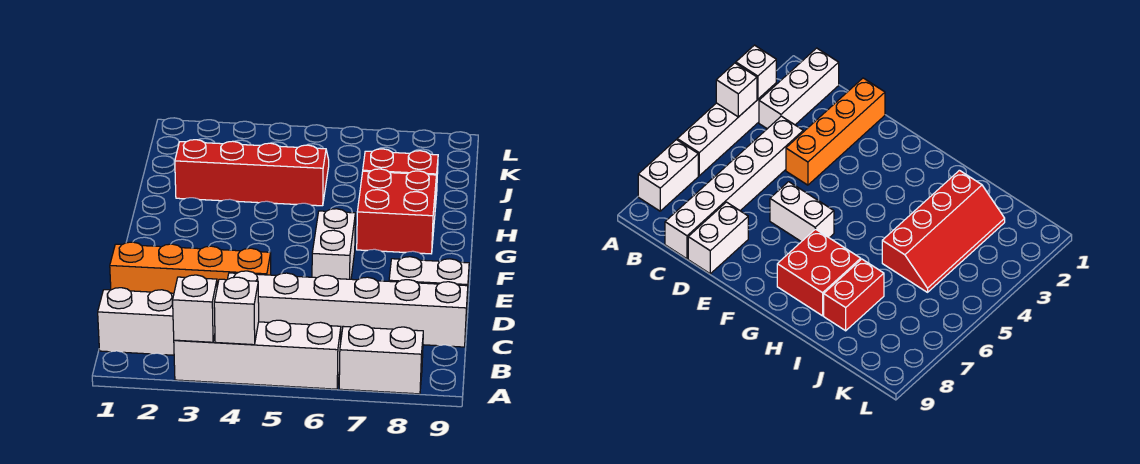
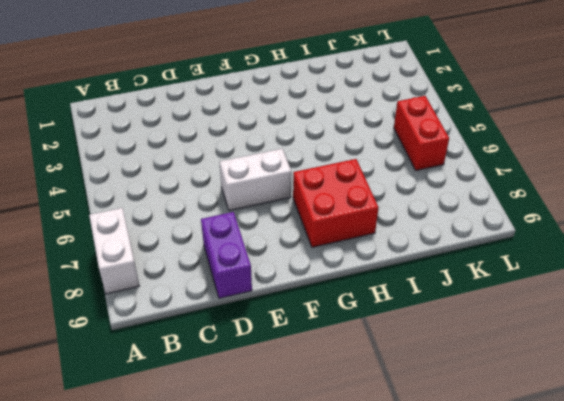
purple brick D8:D9 level 1 -> white brick D8:D9 level 1
red brick K5:K6 level 1 -> red brick I7:I8 level 1
none -> white brick A3:A6 level 1
none -> white brick B1:B3 level 1
none -> white brick C4:C9 level 1

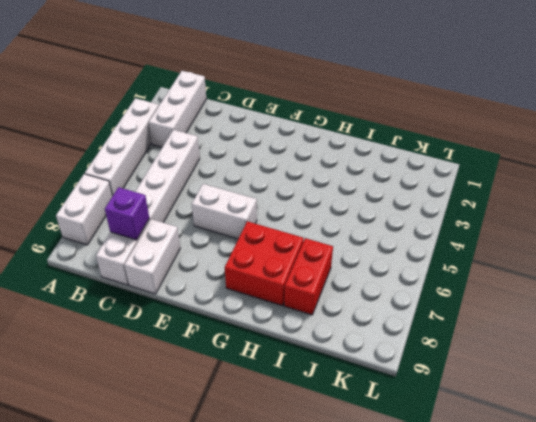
purple brick C8 level 2 -> none
none -> orange brick D1:D4 level 1
none -> red slope I2:J5 level 1 top I
none -> white brick A3 level 2

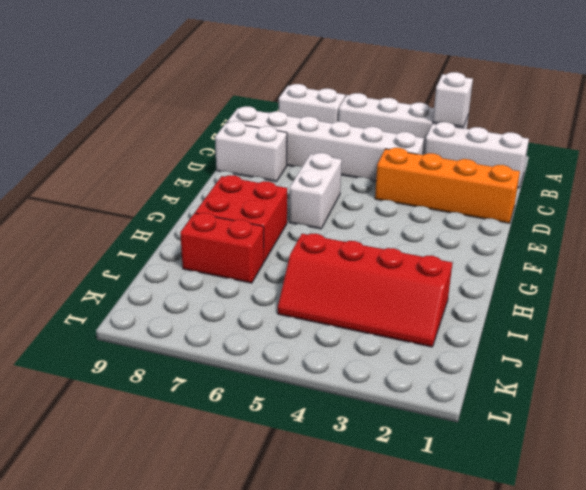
none -> white brick A4 level 2

